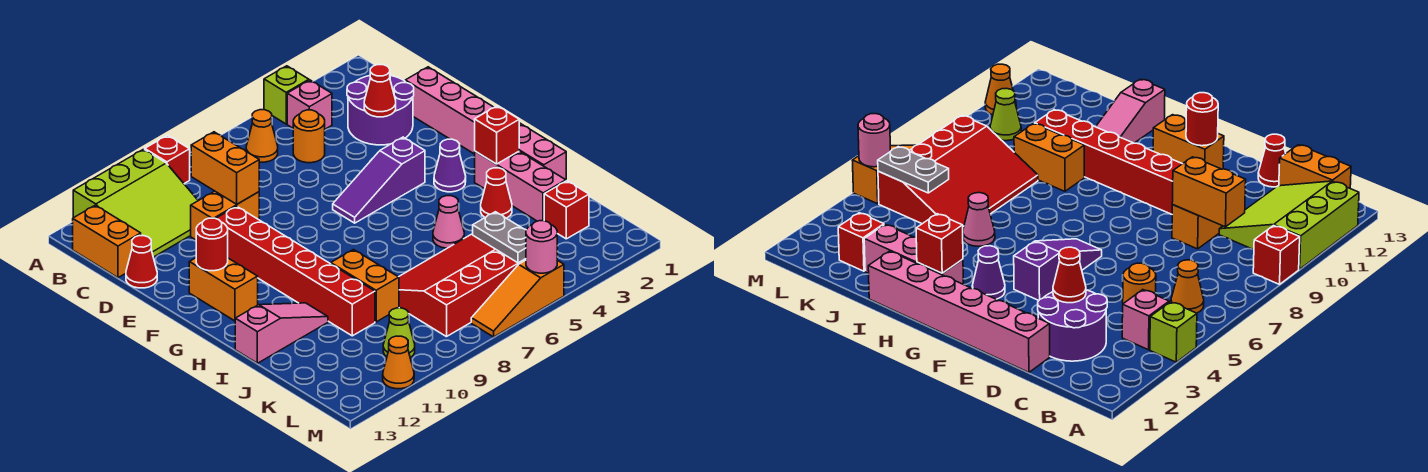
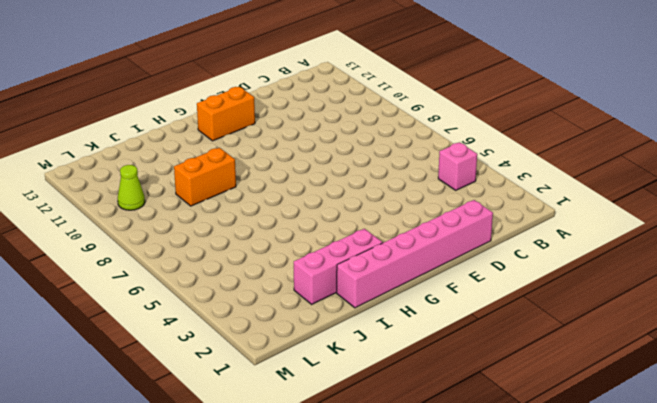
none -> lime brick A4 level 1
none -> red brick A9 level 1
none -> lime slope A10:C12 level 1 top A
none -> orange cone B6 level 1

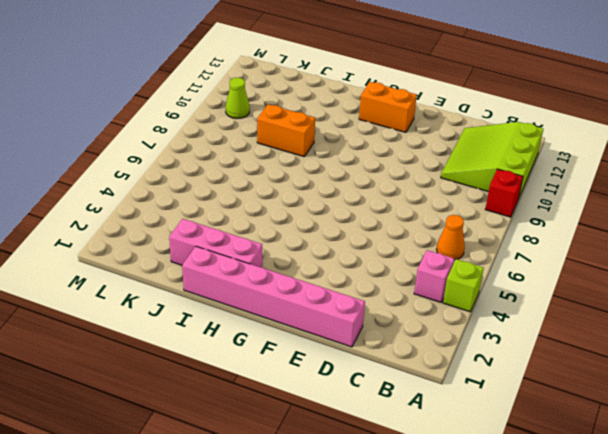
none -> orange brick B13:C13 level 1
none -> purple round brick C2:D3 level 1
none -> orange round brick C5 level 1
none -> orange brick D9:D10 level 1

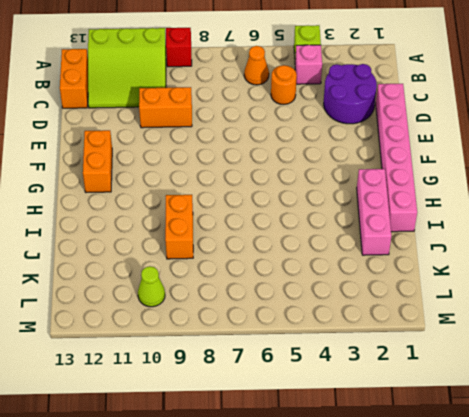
none -> red cone D13 level 1
none -> red brick E10:J10 level 1
none -> purple slope F4:F6 level 1 top 4
none -> purple cone G3 level 1

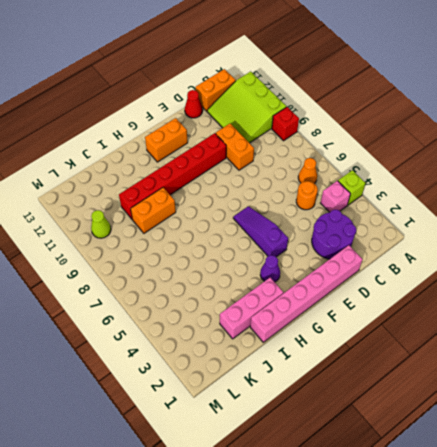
none -> red cone I3 level 1
none -> pink cone I5 level 1
none -> pink slope I11:I13 level 1 top 13
none -> red slope J5:L8 level 1 top L

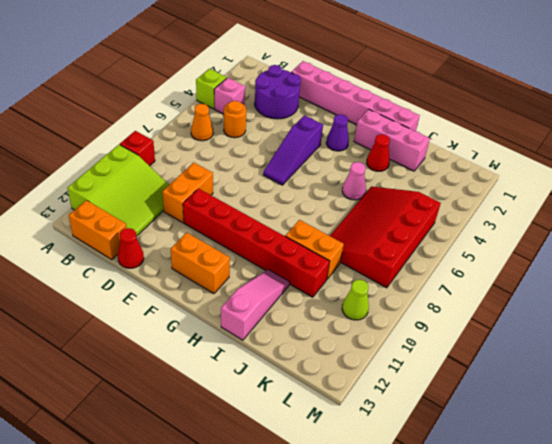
none -> red brick K2 level 1
none -> orange slope M5:M7 level 1 top 5
none -> orange cone M11 level 1
none -> orange brick C9:D9 level 2

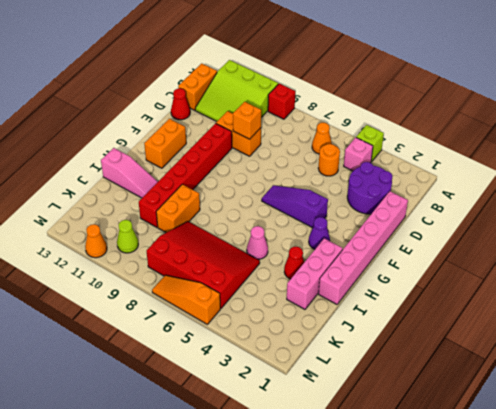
orange brick D9 level 2 -> orange brick C9:D9 level 2
none -> red brick K2 level 1
none -> red cone D3 level 2
none -> red round brick F12 level 2
none -> red brick H2 level 2

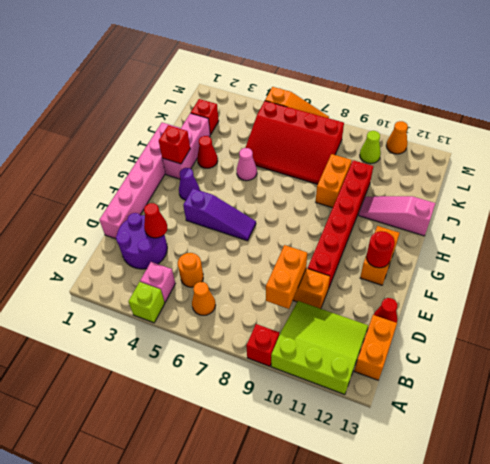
none -> grey plate K5:L5 level 2
none -> pink round brick M5 level 2

